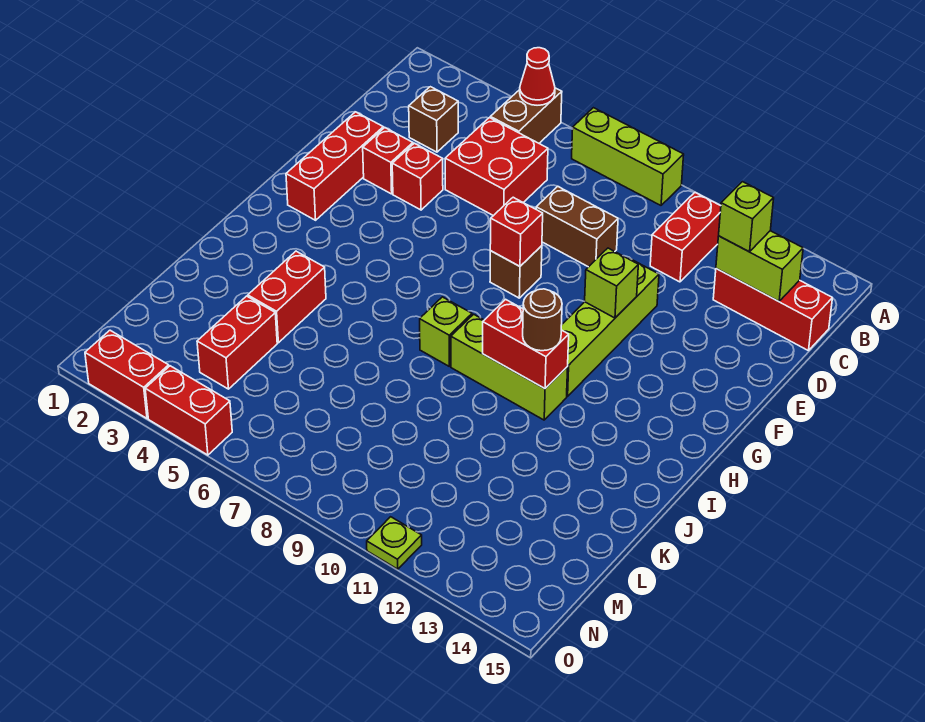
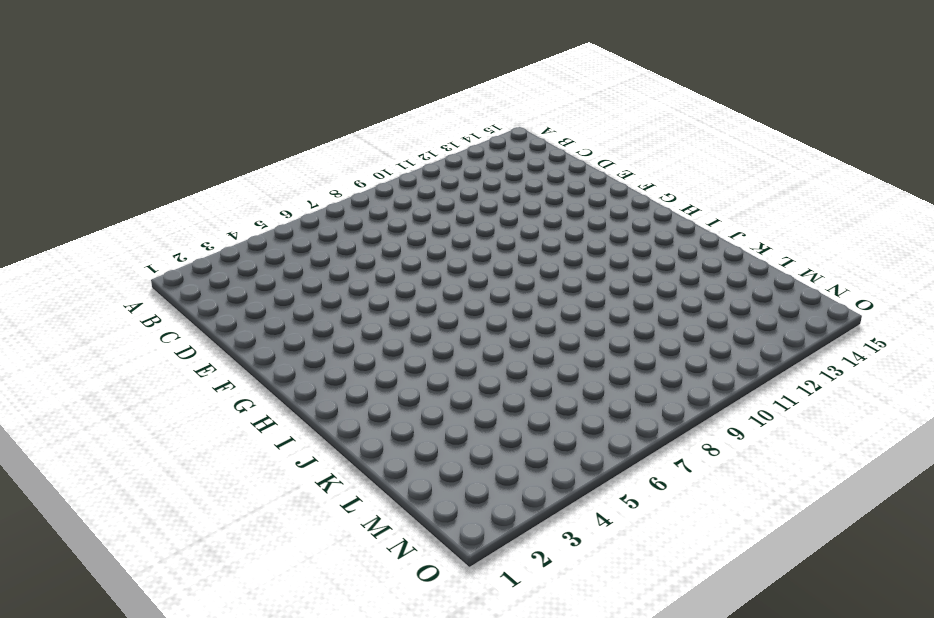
none -> brown brick A5:B5 level 1
none -> lime brick A7:A9 level 1
none -> red brick B11:C11 level 1

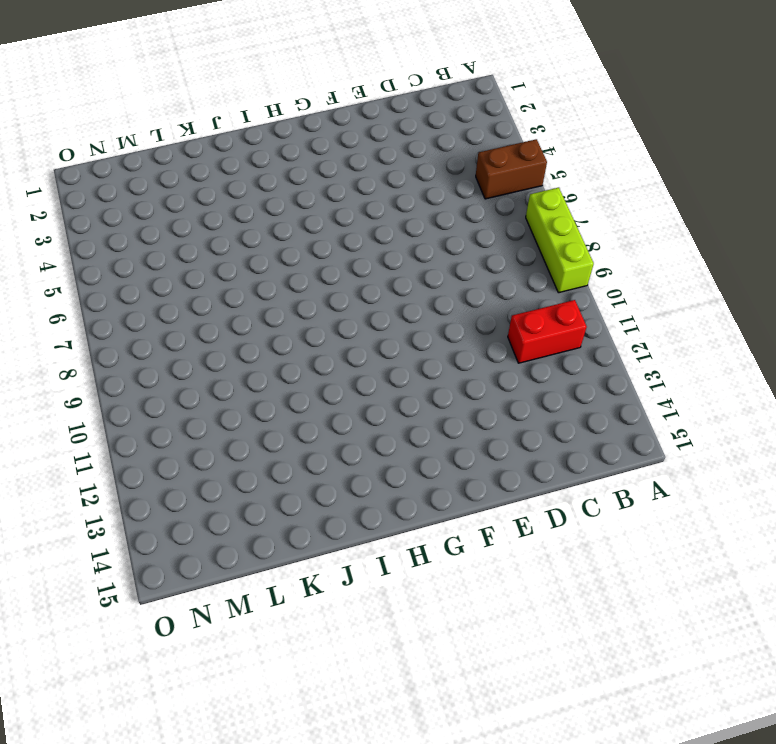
none -> brown brick C3 level 1
none -> red brick C5:D6 level 1
none -> red brick C13:C15 level 1

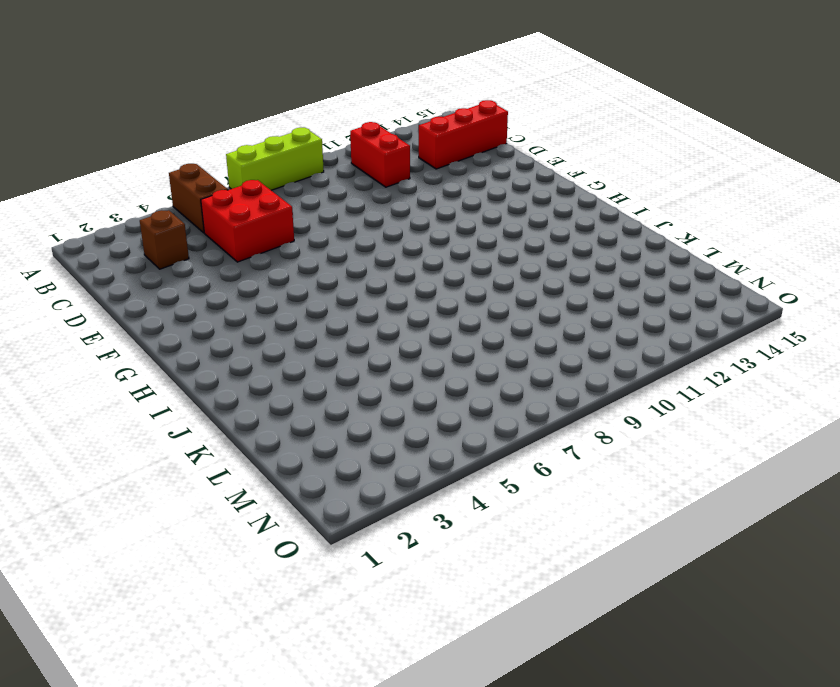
none -> brown brick D8:D9 level 1
none -> red brick E2:G2 level 1
none -> red brick E3 level 1

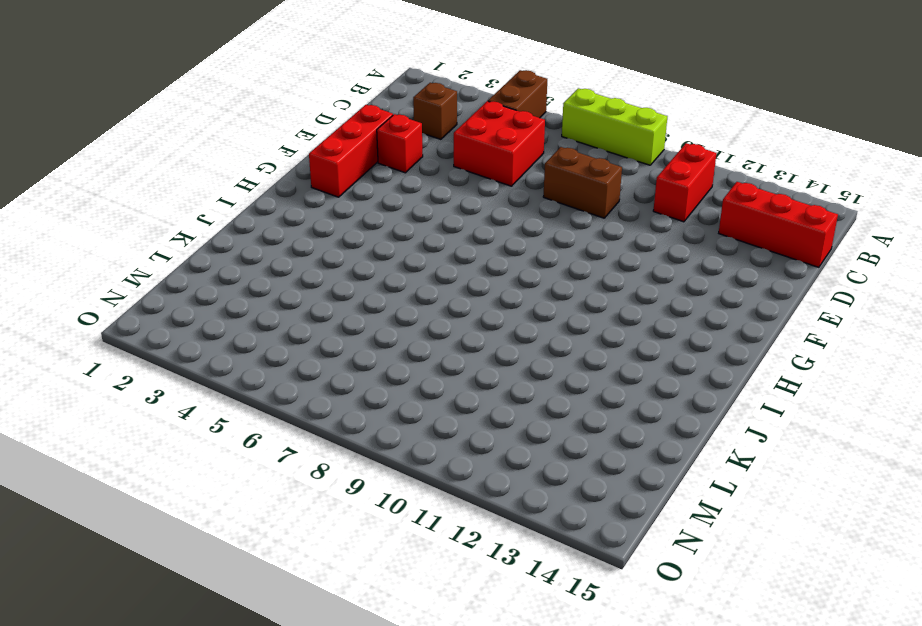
none -> red brick E4 level 1
none -> lime brick E11:H11 level 1
none -> brown brick F8 level 1

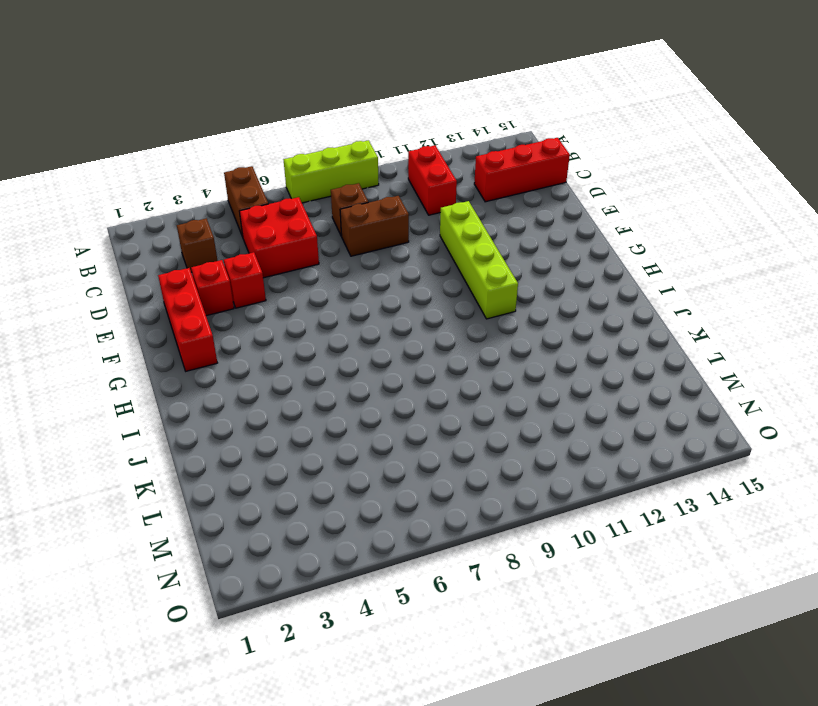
brown brick C8 level 1 -> brown brick F8 level 1
none -> lime brick I8 level 1
none -> lime brick I9:I11 level 1
none -> red brick J4:K4 level 1

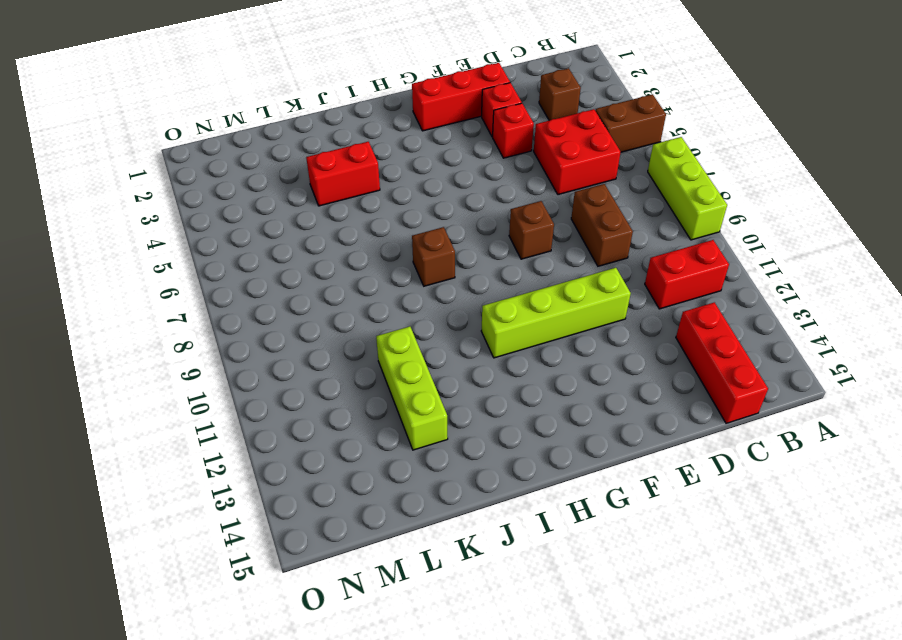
brown brick I8 level 1 -> lime brick I8 level 1
lime brick K11:K13 level 1 -> lime brick I9:I11 level 1
none -> red brick L4:M4 level 1
none -> red brick O2:O3 level 1
none -> red brick O4:O5 level 1

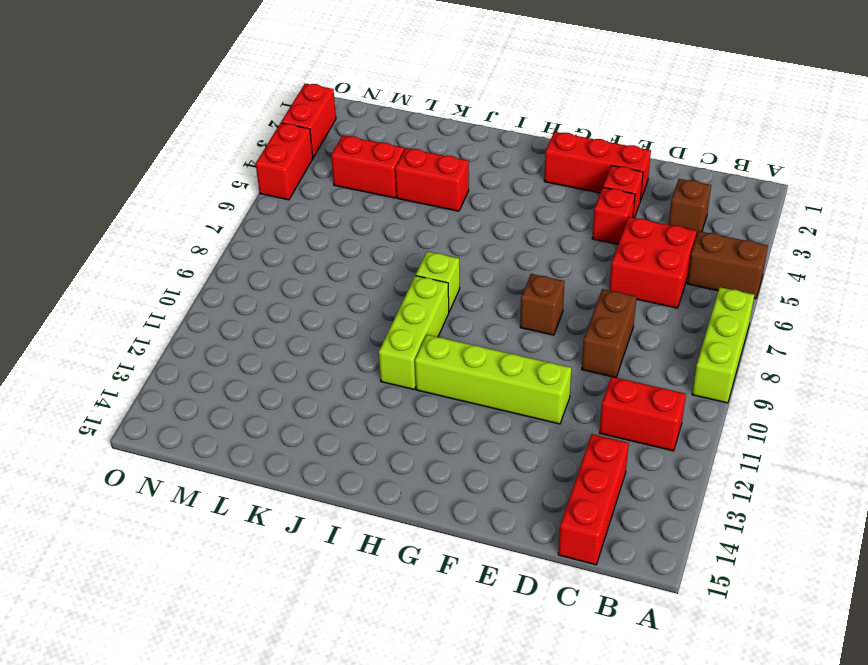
none -> lime plate O11 level 1
none -> red cone A5 level 2
none -> lime brick C13:C14 level 2

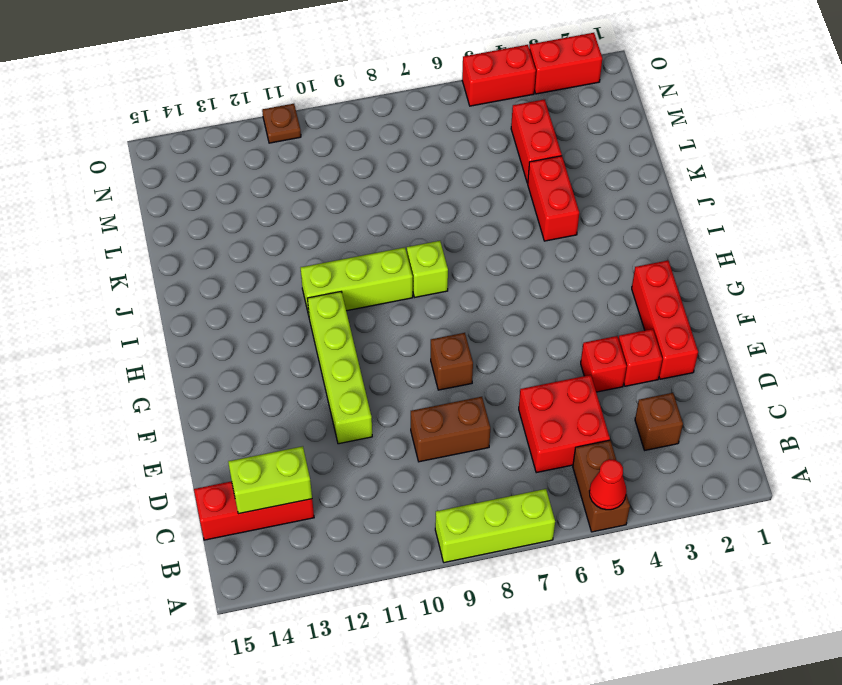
brown plate O11 level 1 -> lime plate O11 level 1
none -> red brick B11:C11 level 1
none -> red brick F8 level 2
none -> lime brick F11 level 2

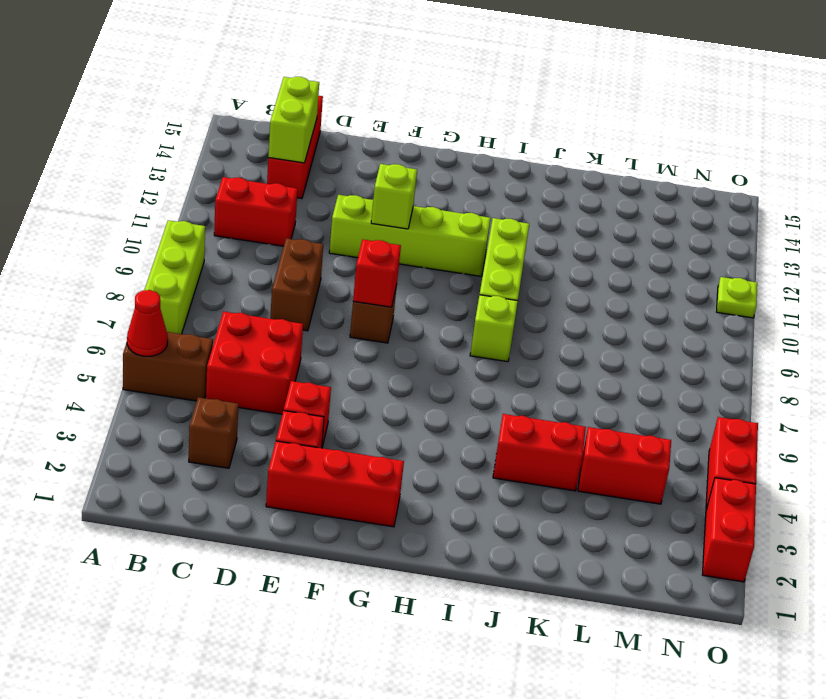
none -> red brick I10:I11 level 2
none -> lime brick C13 level 3
none -> brown round brick I11 level 3

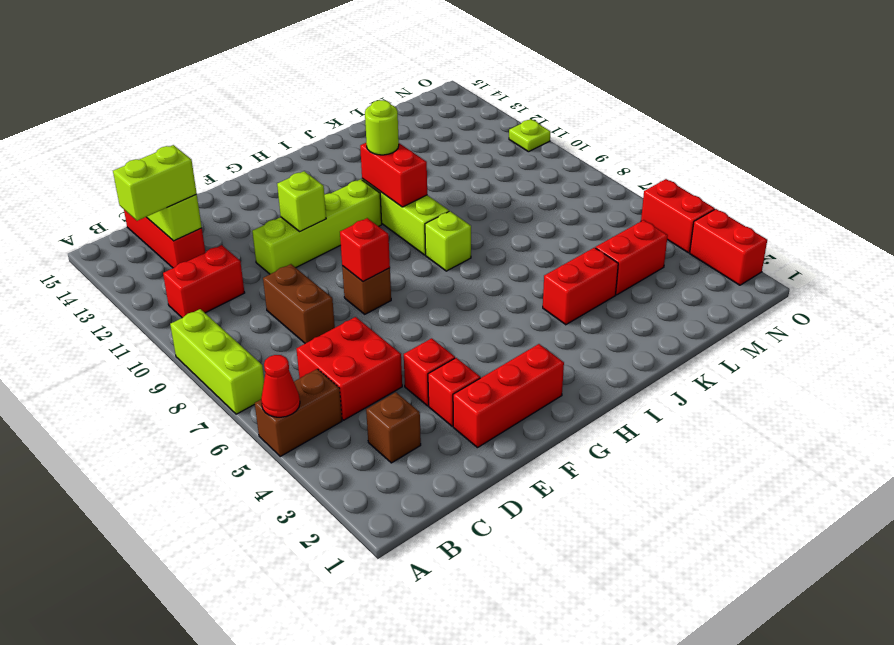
lime brick B13:C13 level 3 -> lime brick C13 level 3
lime round brick I11 level 3 -> brown round brick I11 level 3

